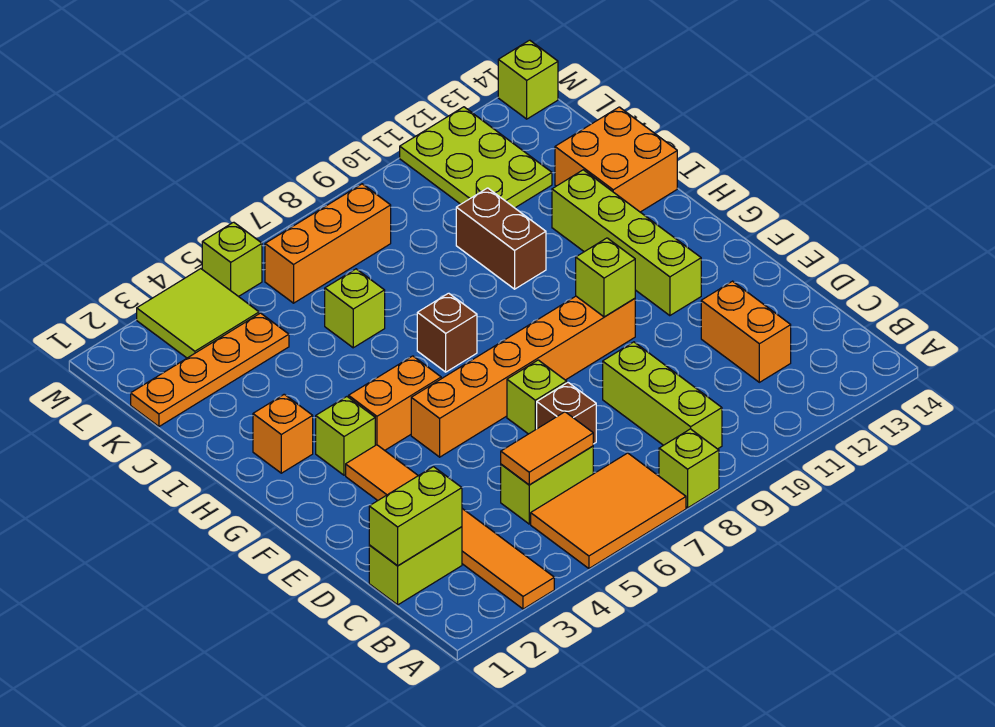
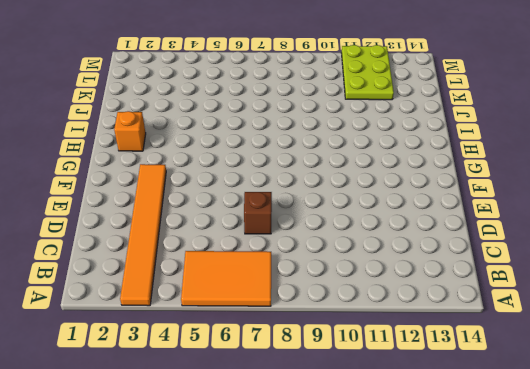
none -> lime brick A8 level 1
none -> lime brick B9:D9 level 1
none -> lime brick C1:C2 level 1

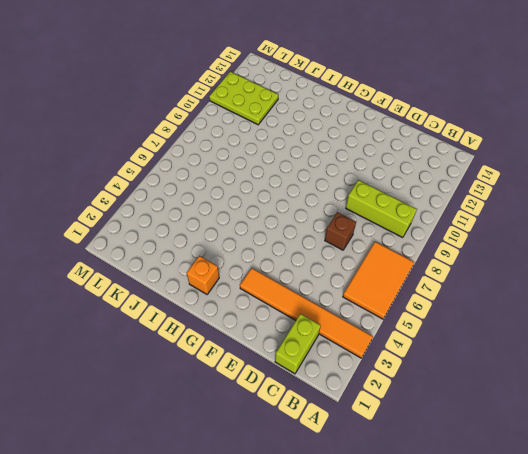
none -> lime brick A8 level 1
none -> lime brick C5:C6 level 1
none -> orange brick C12:D12 level 1

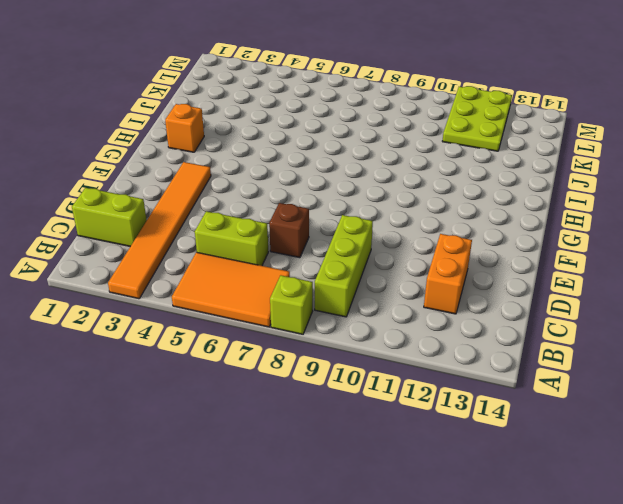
none -> lime brick E7 level 1
none -> orange brick F5:F10 level 1
none -> lime brick F12:I12 level 1

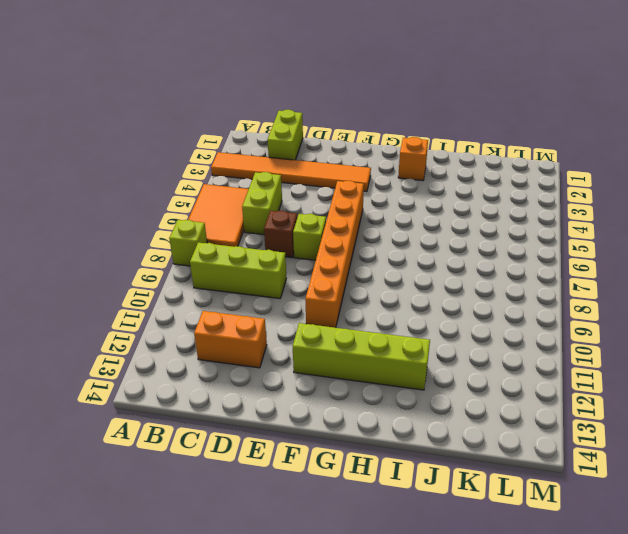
none -> lime brick G3 level 1
none -> orange brick G4:G5 level 1
none -> brown brick H7 level 1

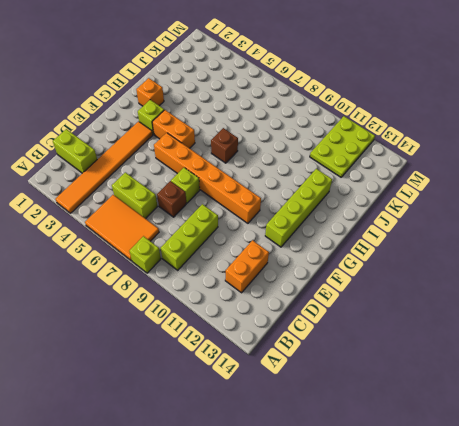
none -> brown brick I10:J10 level 1
none -> orange brick I13:J14 level 1
none -> lime brick J6 level 1

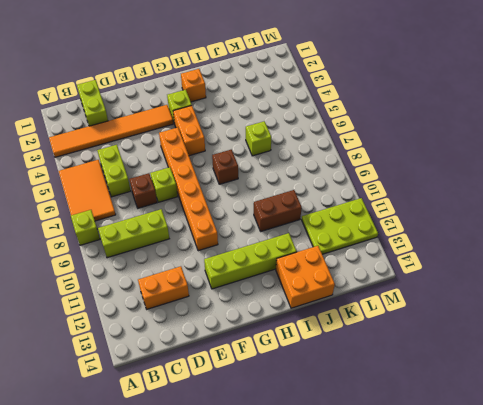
none -> orange plate K1:K4 level 1
none -> lime tile L3:M4 level 1
none -> orange brick L6:L8 level 1

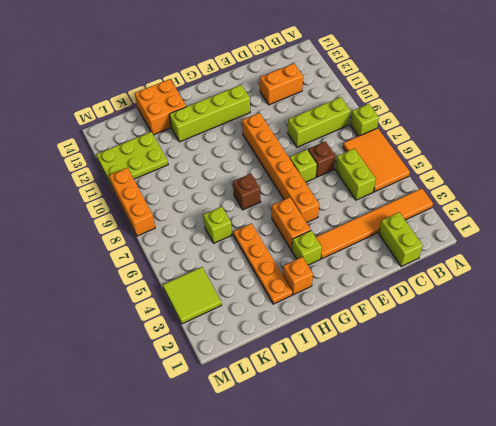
orange plate I2:I5 level 1 -> orange plate K1:K4 level 1
orange brick M8:M10 level 1 -> orange brick L6:L8 level 1
none -> brown brick I10:J10 level 1
none -> lime brick M5 level 1
none -> lime brick M14 level 1

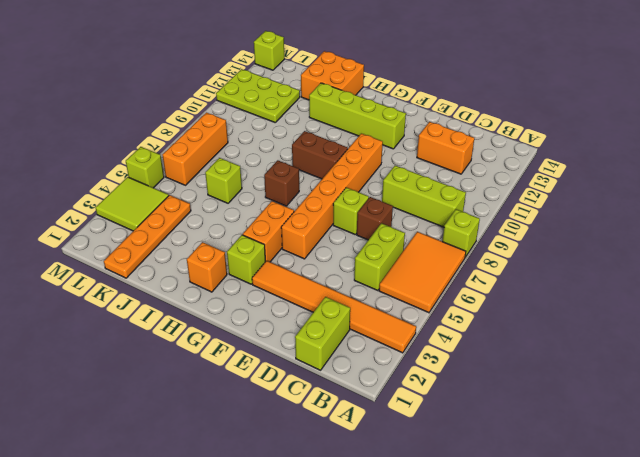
brown brick G9:H9 level 1 -> brown brick I10:J10 level 1
none -> lime brick C1:C2 level 2
none -> orange tile C5:C6 level 2
none -> lime brick F10 level 2

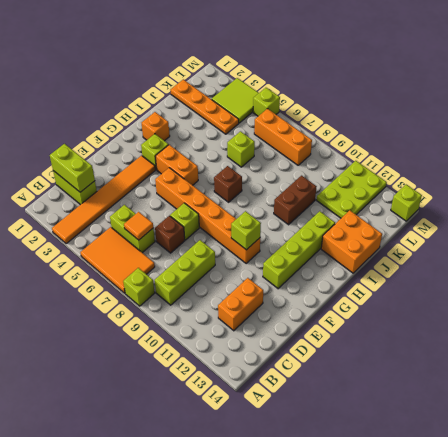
orange tile C6 level 2 -> orange tile C5:C6 level 2

